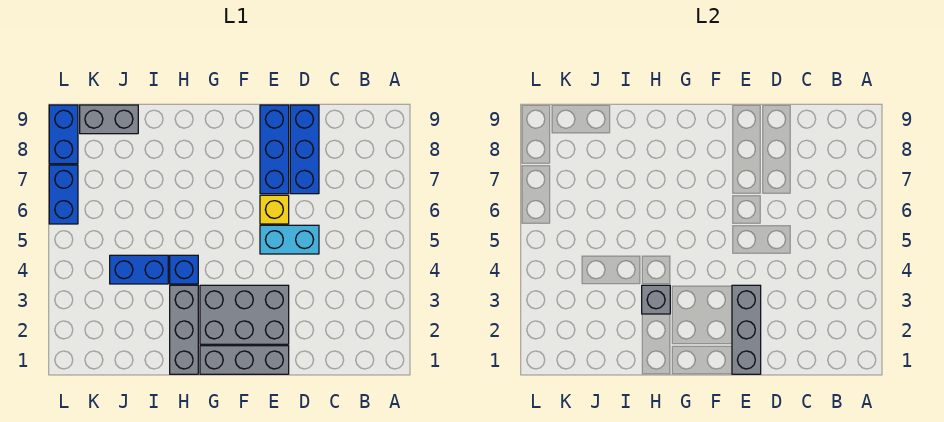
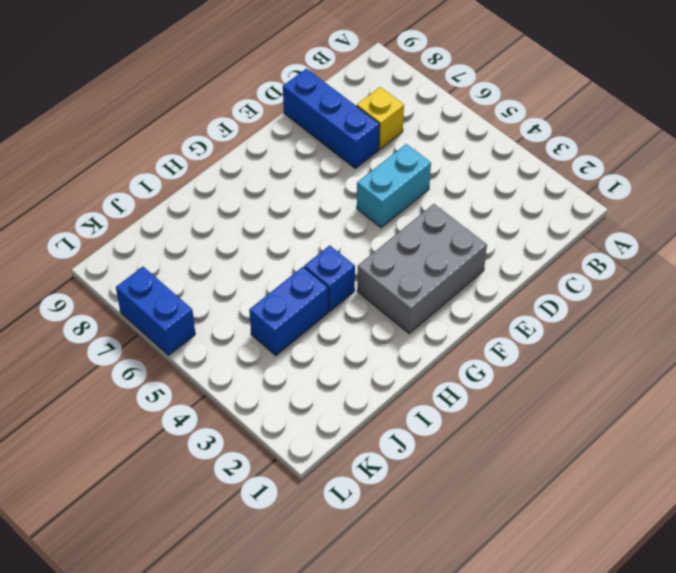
yellow brick C7 level 1 -> yellow brick E6 level 1
none -> grey brick E1:G1 level 1
none -> blue brick E7:E9 level 1
none -> grey brick H1:H3 level 1

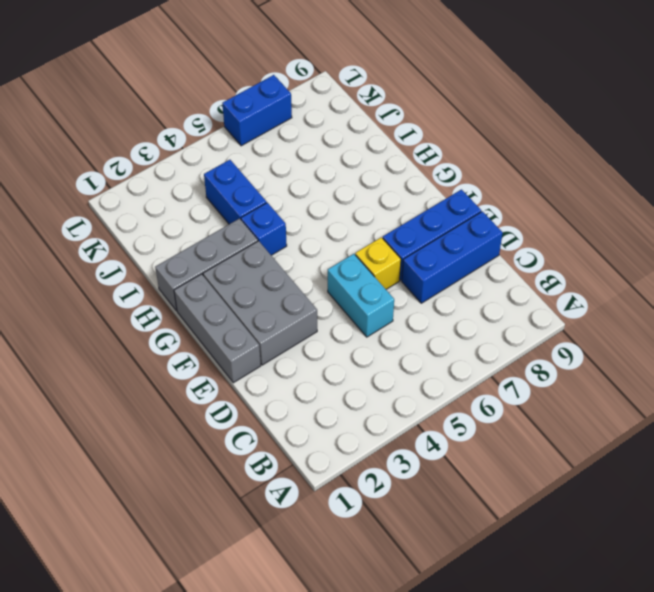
none -> grey brick J9:K9 level 1
none -> blue brick L8:L9 level 1
none -> grey brick E1:E3 level 2

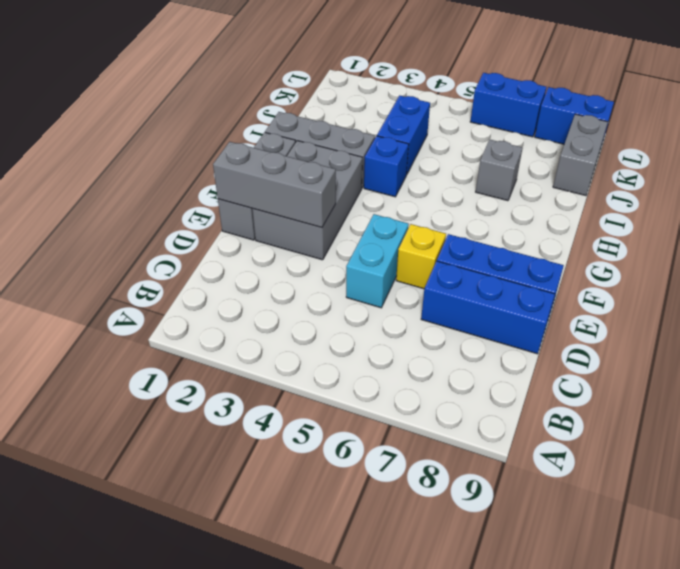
grey brick I7 level 1 -> grey brick H3 level 2

